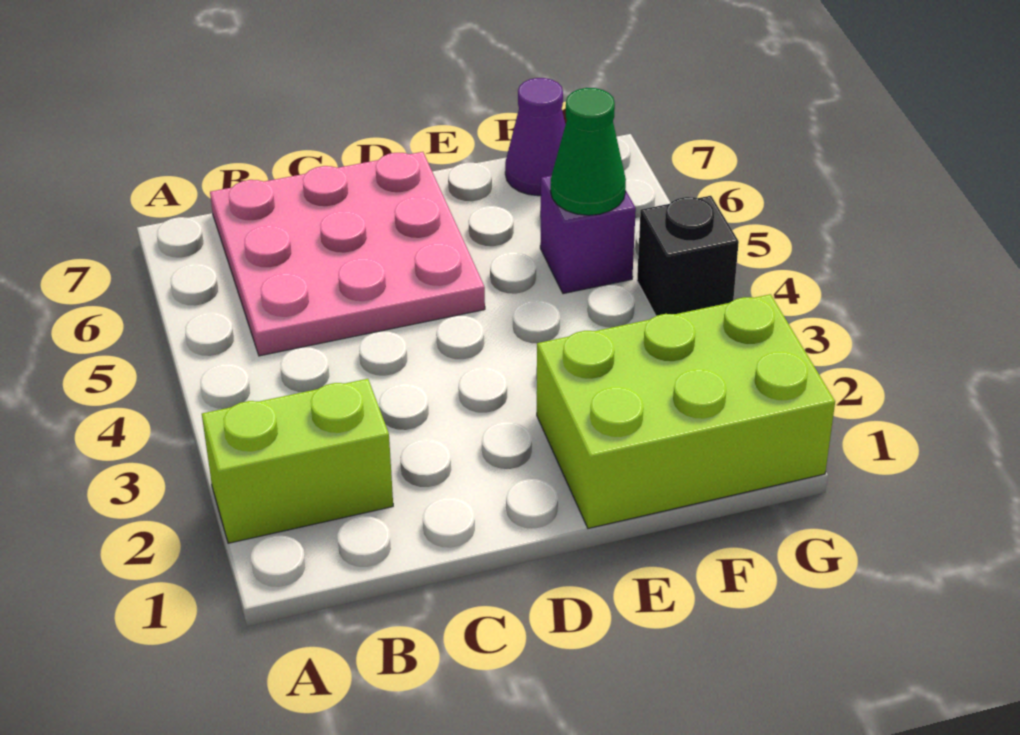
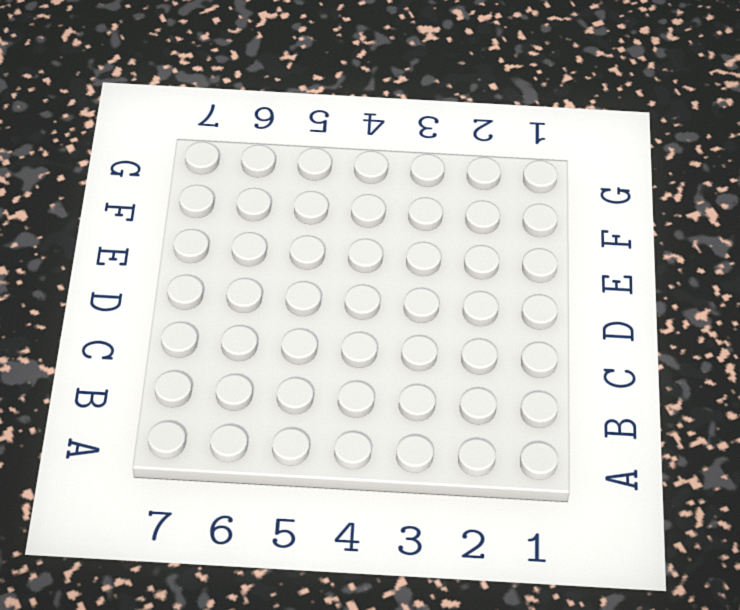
none -> lime brick A2:B2 level 1
none -> pink plate B5:D7 level 1

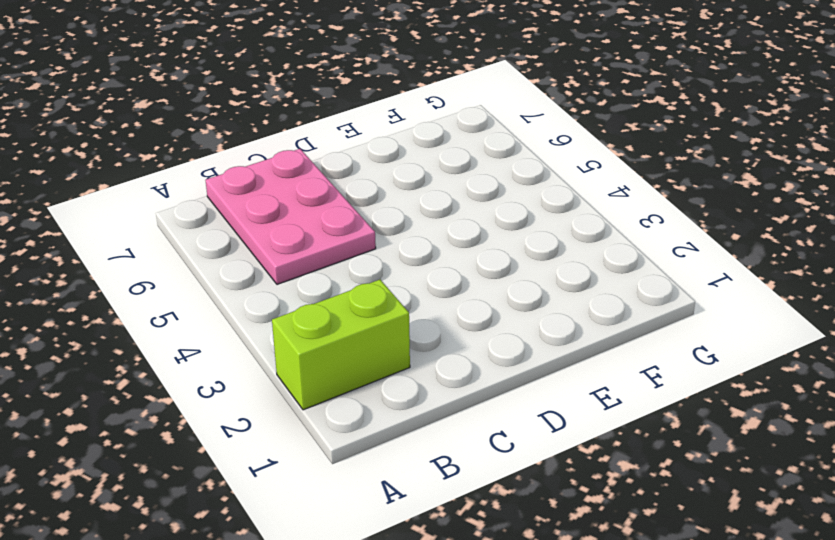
pink plate B5:C7 level 1 -> pink plate B5:D7 level 1
none -> lime brick E1:G2 level 1
none -> purple brick F5 level 1

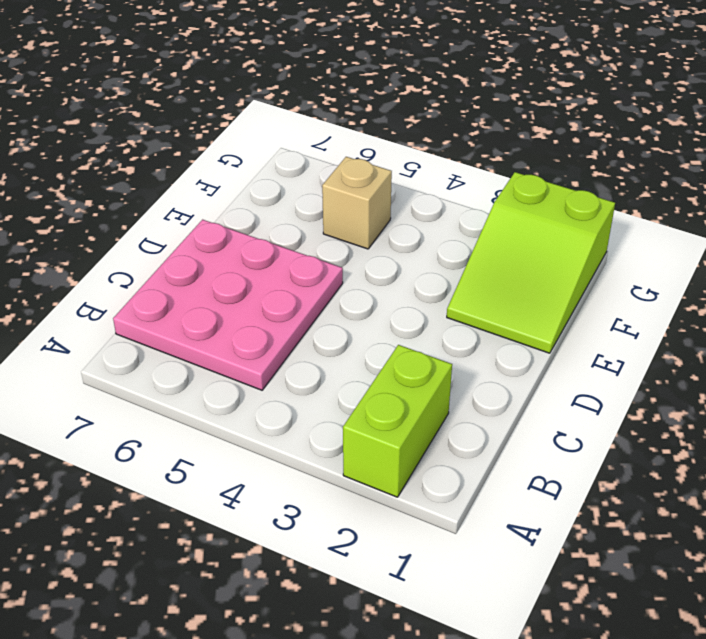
lime slope E1:G2 level 1 top G -> lime brick E1:G2 level 1
tan brick F5 level 1 -> purple brick F5 level 1
none -> purple cone F7 level 1
none -> black brick G4 level 1

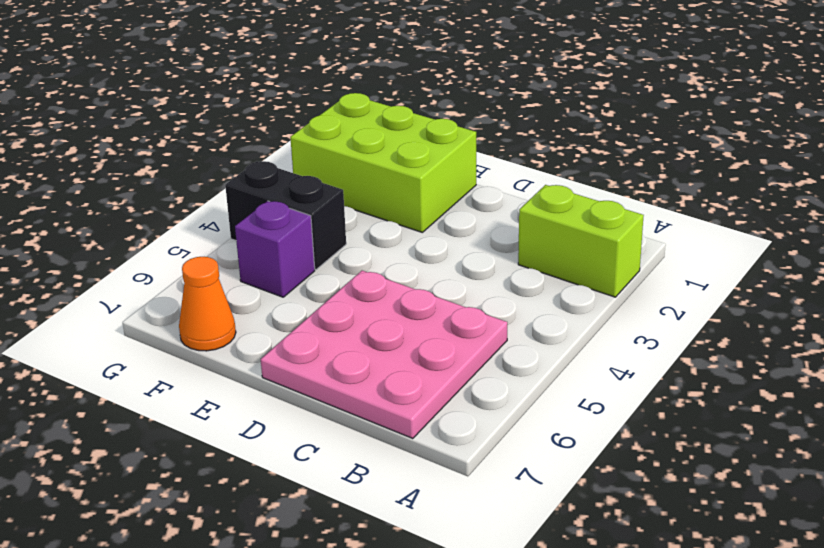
black brick F4:G4 level 1 -> black brick G4 level 1
orange cone F7 level 1 -> purple cone F7 level 1
none -> green cone F5 level 2

